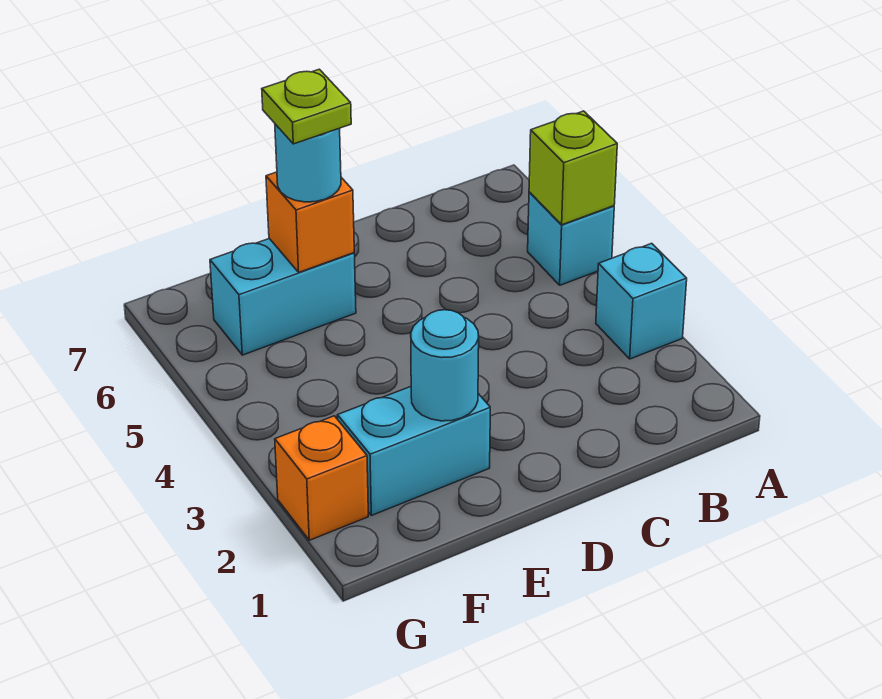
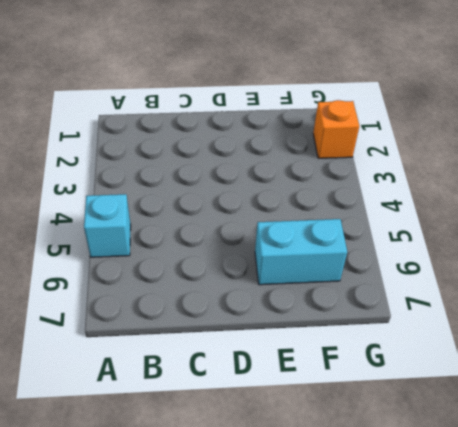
none -> cyan brick A3 level 1
none -> cyan brick E2:F2 level 1

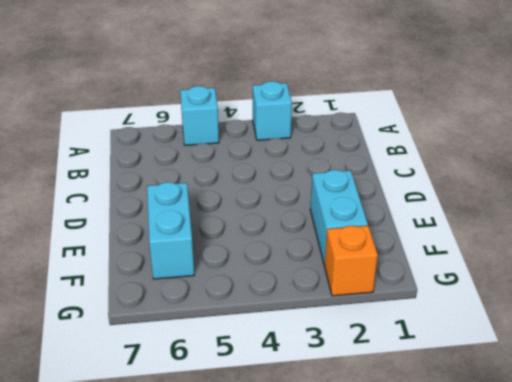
none -> lime brick A5 level 2
none -> cyan round brick E2 level 2

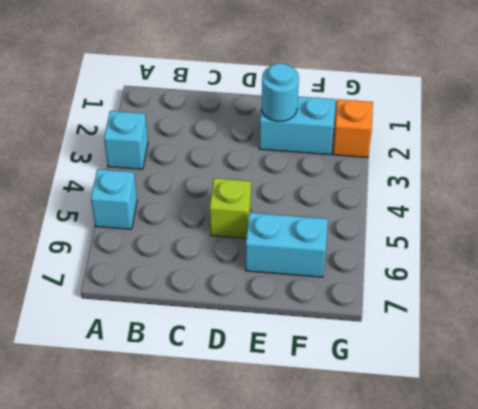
lime brick D5 level 1 -> lime brick A5 level 2
none -> orange brick E6 level 2
none -> cyan round brick E6 level 3

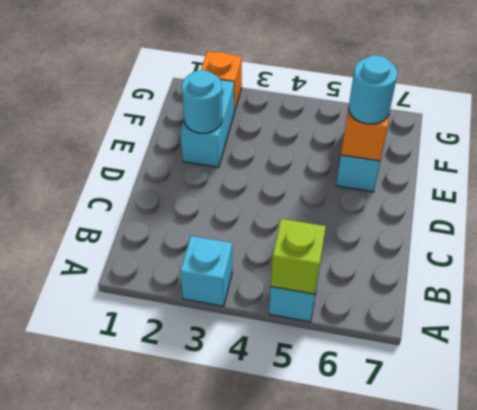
none -> lime plate E6 level 4

